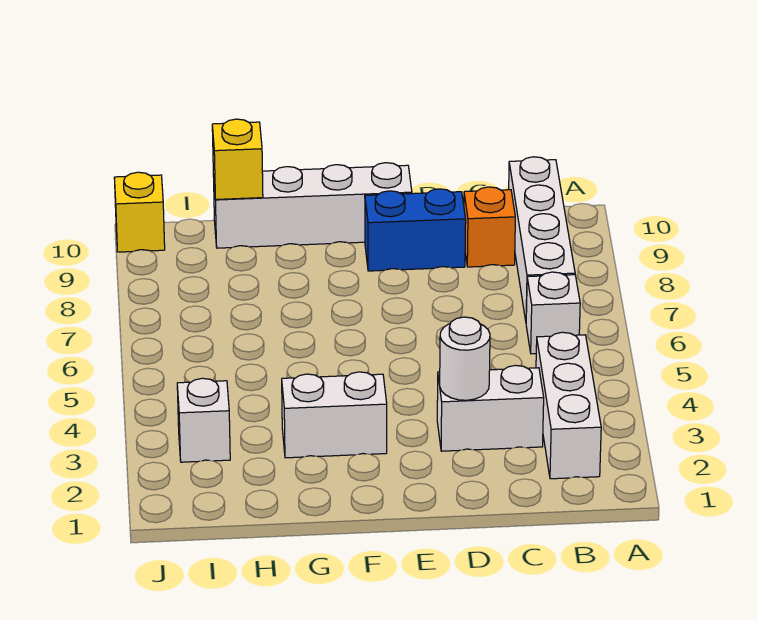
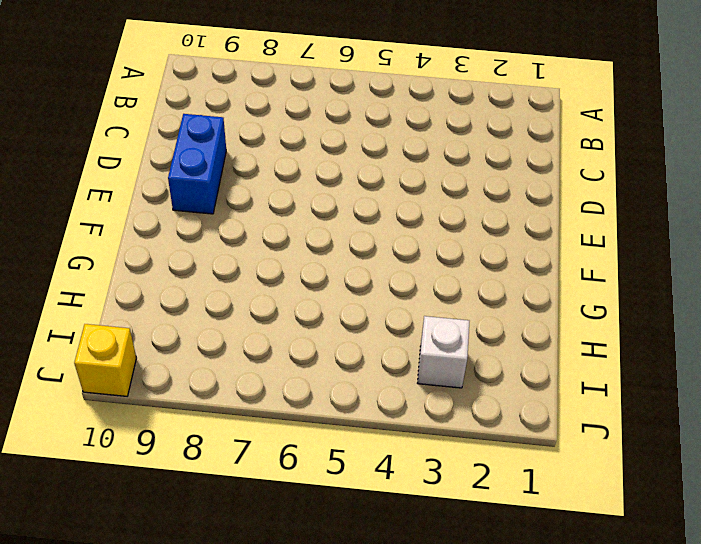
none -> white brick B2:B4 level 1
none -> white brick B6 level 1
none -> white brick B7:B10 level 1

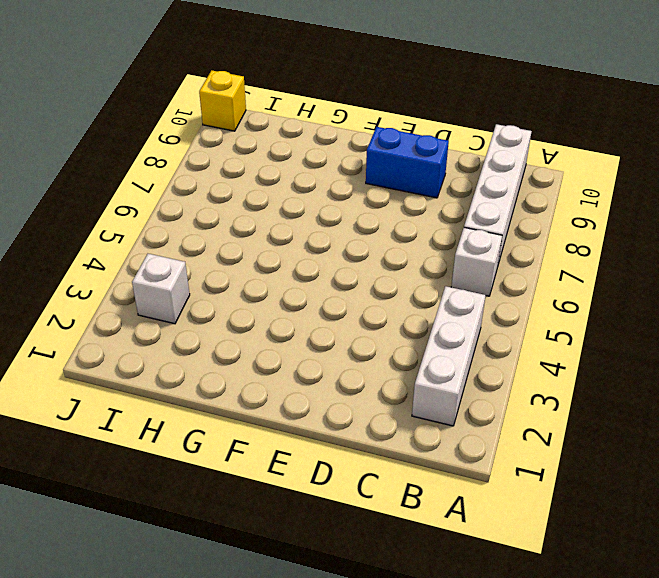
none -> white brick C3:D3 level 1
none -> orange brick C9 level 1
none -> white brick E10:H10 level 1

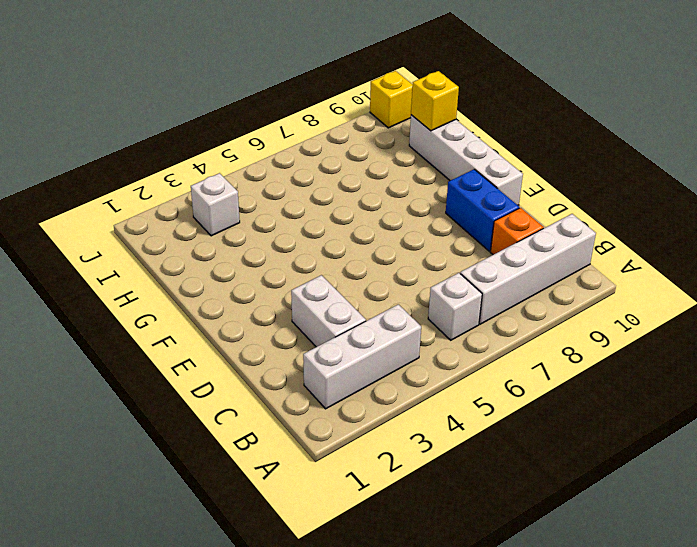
none -> white brick F3:G3 level 1
none -> white round brick D3 level 2

